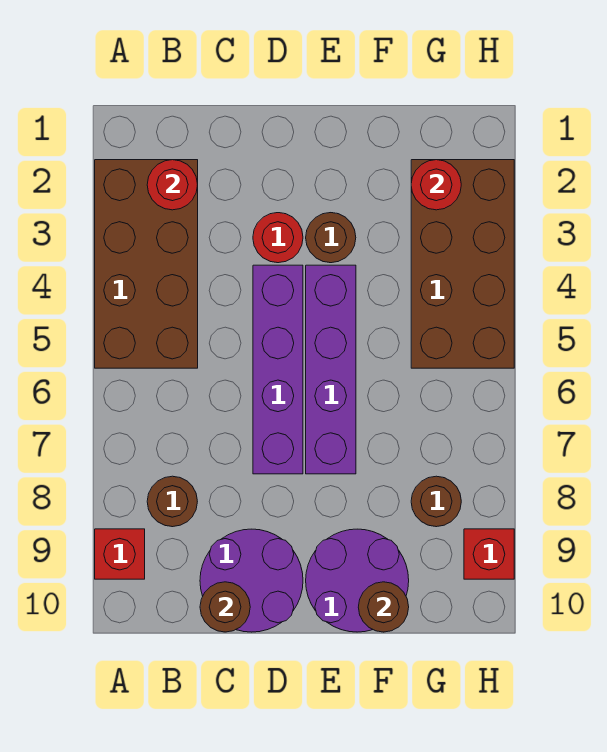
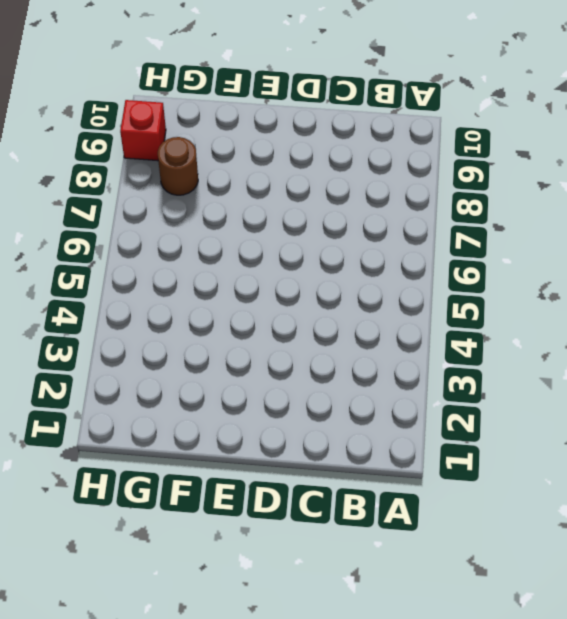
none -> brown brick A2:B5 level 1
none -> red brick A9 level 1
none -> brown round brick B8 level 1

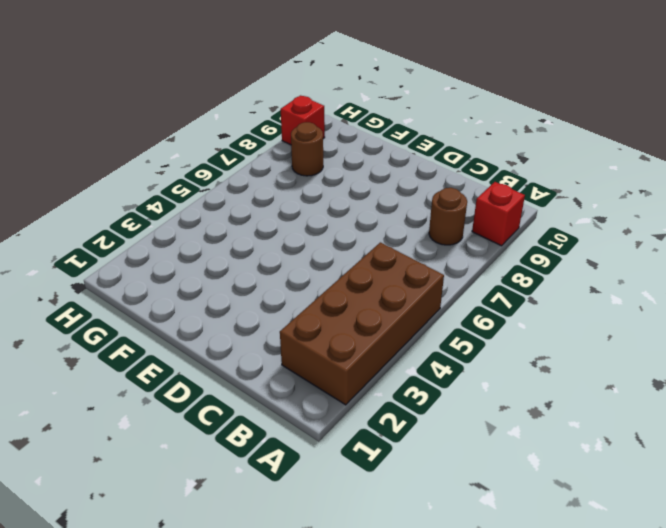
none -> purple round brick C9:D10 level 1
none -> red round brick D3 level 1
none -> purple brick D4:D7 level 1

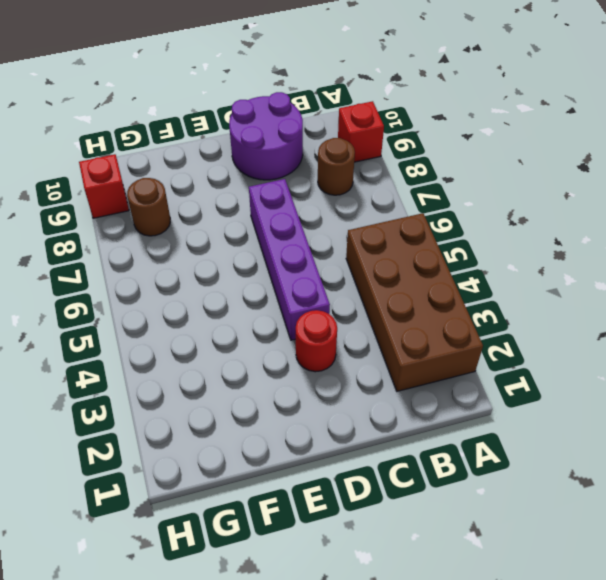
none -> brown round brick E3 level 1
none -> purple brick E4:E7 level 1
none -> purple round brick E9:F10 level 1

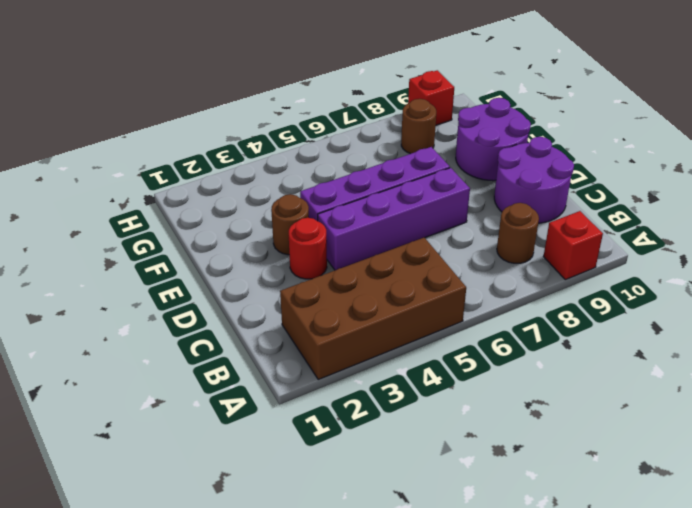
none -> brown brick G2:H5 level 1
none -> red round brick B2 level 2
none -> brown round brick C10 level 2

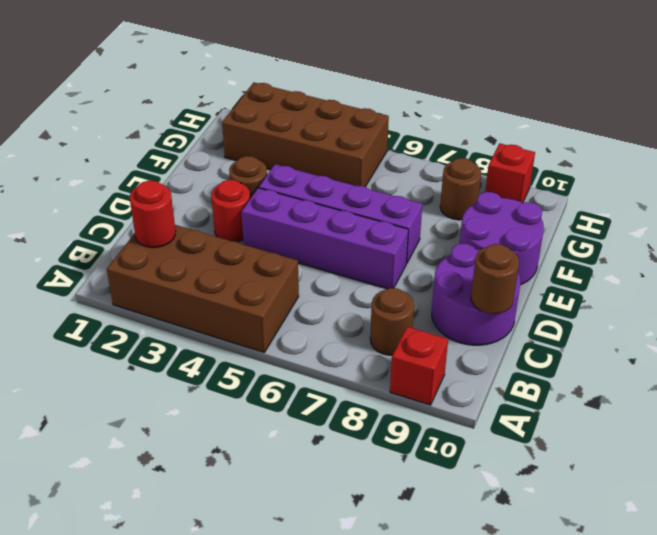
none -> brown round brick F10 level 2
none -> red round brick G2 level 2

